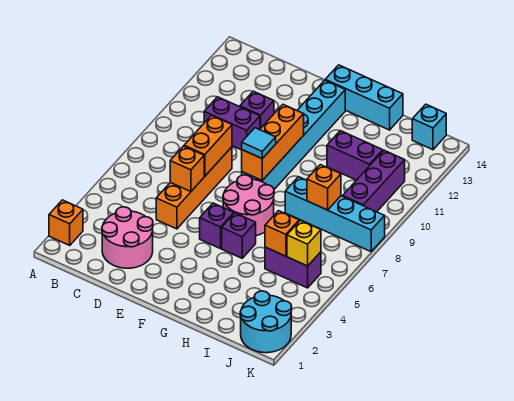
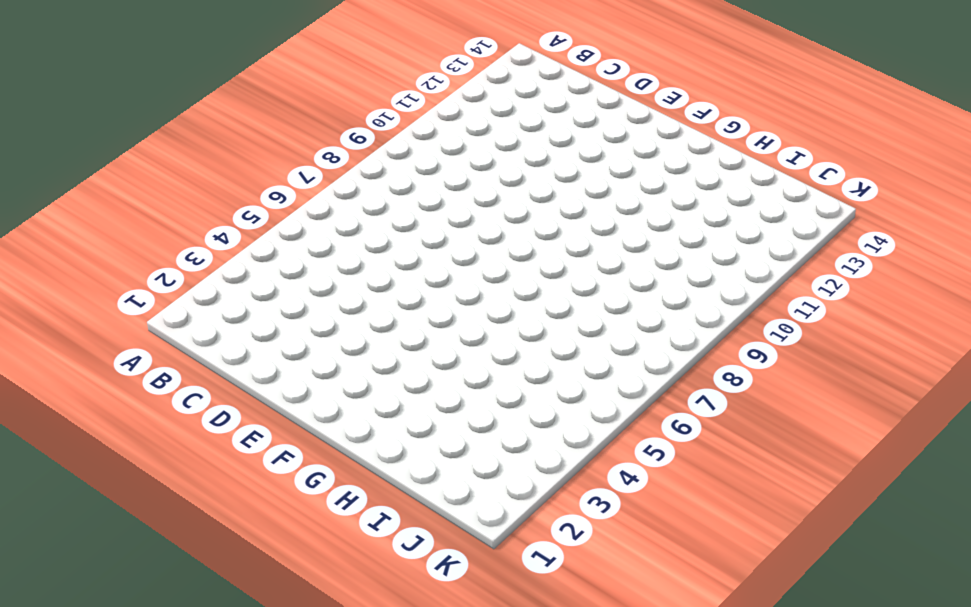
none -> orange brick A2 level 1
none -> pink round brick C2:D3 level 1
none -> purple brick C10:D10 level 1

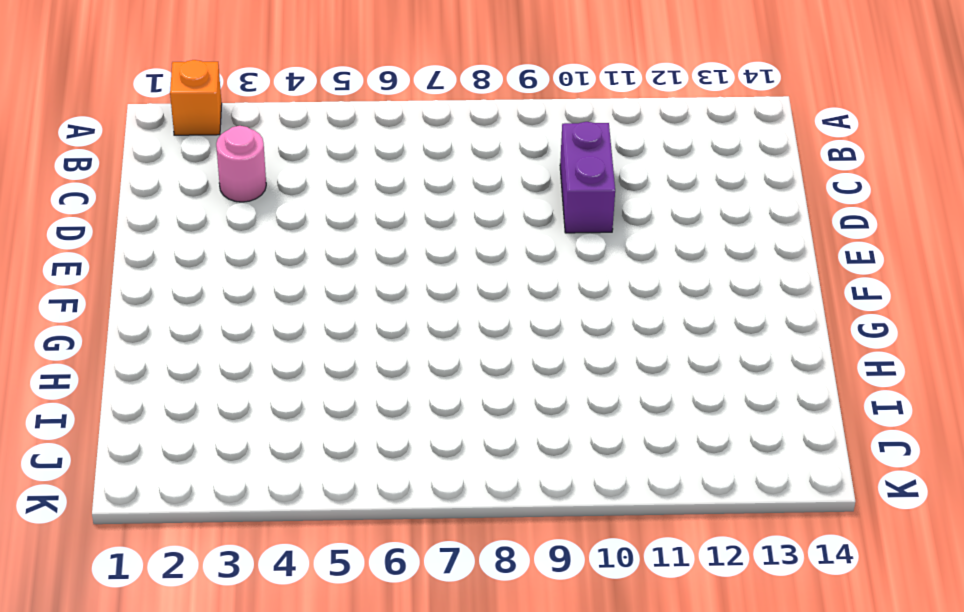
pink round brick C3 level 1 -> pink round brick C2:D3 level 1
none -> orange brick D5:D8 level 1
none -> purple brick D11 level 1
none -> purple brick F5 level 1

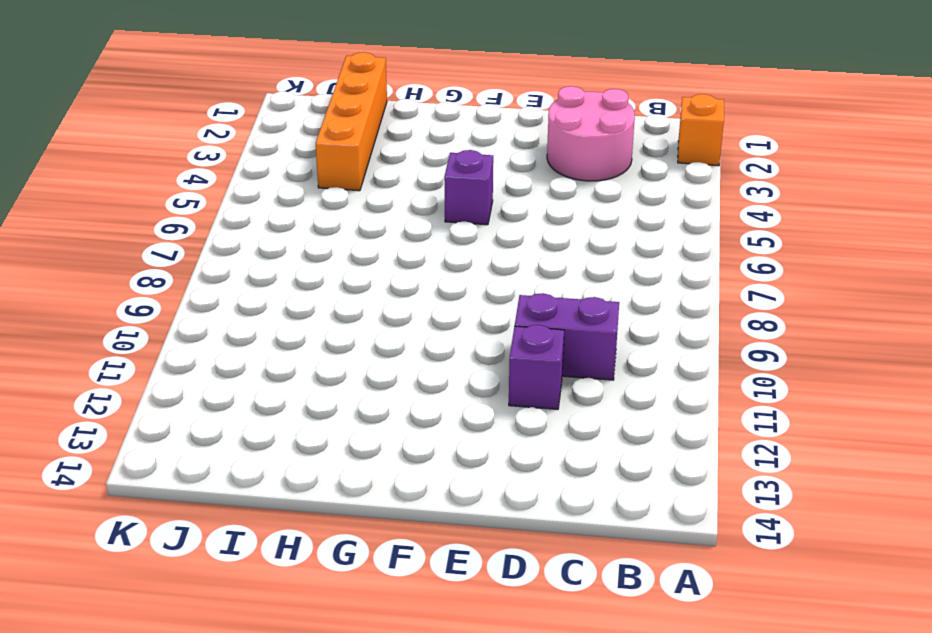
orange brick I1:I4 level 1 -> orange brick D5:D8 level 1
none -> pink round brick F6:G7 level 1
none -> cyan brick F8:F13 level 1
none -> cyan brick F14:H14 level 1

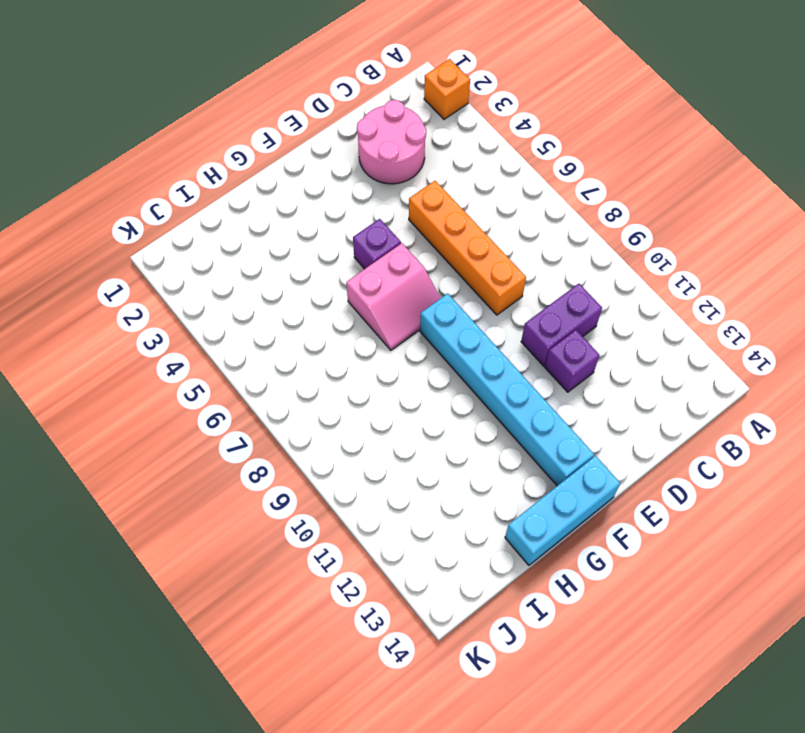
pink slope F6:G7 level 1 top 6 -> pink round brick F6:G7 level 1
none -> purple brick G5 level 1
none -> cyan brick H8:K8 level 1
none -> purple brick H11:I11 level 1

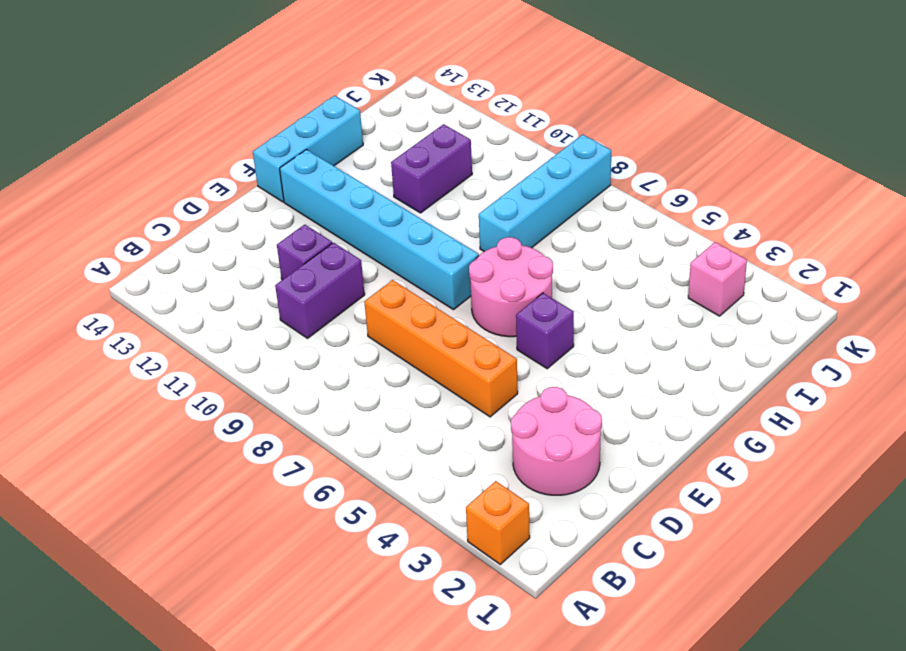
pink brick J3 level 1 -> none
none -> purple brick G5 level 1
none -> purple brick I5:J5 level 1
none -> cyan round brick J1:K2 level 1

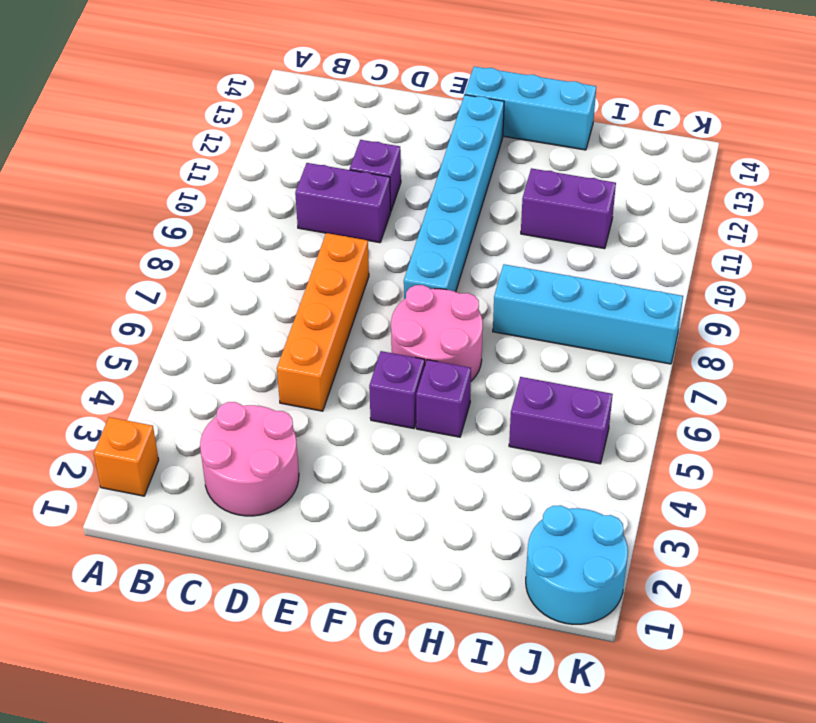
none -> purple brick J9:J11 level 1
none -> cyan brick J14 level 1
none -> orange brick D6 level 2

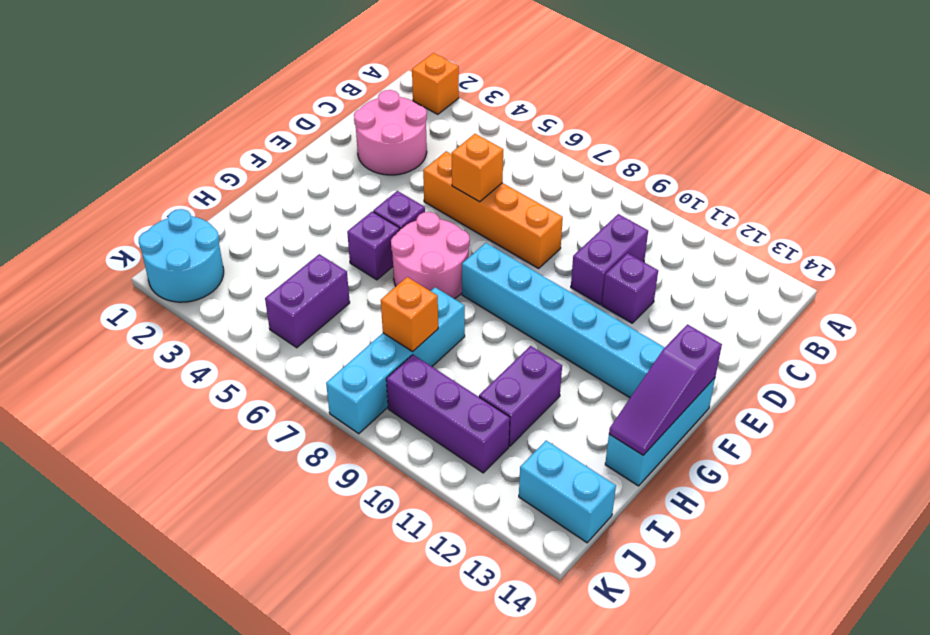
purple slope F14:H14 level 2 top F -> none
cyan brick J13:J14 level 1 -> cyan brick J14 level 1
none -> orange brick D7:D8 level 2
none -> orange brick F8:F10 level 2
none -> orange brick I5 level 2

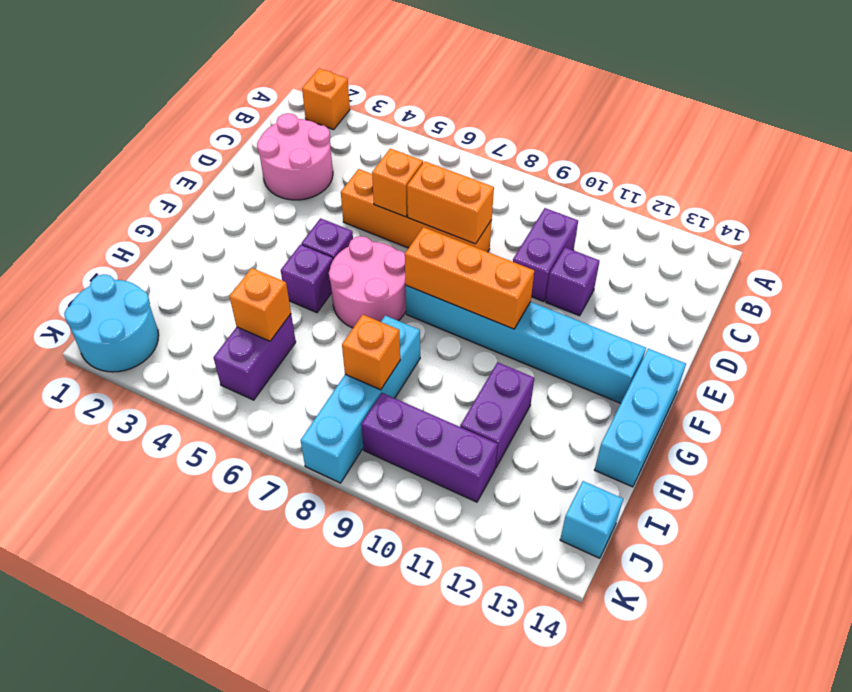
none -> yellow brick J5 level 2
none -> cyan tile F8 level 3

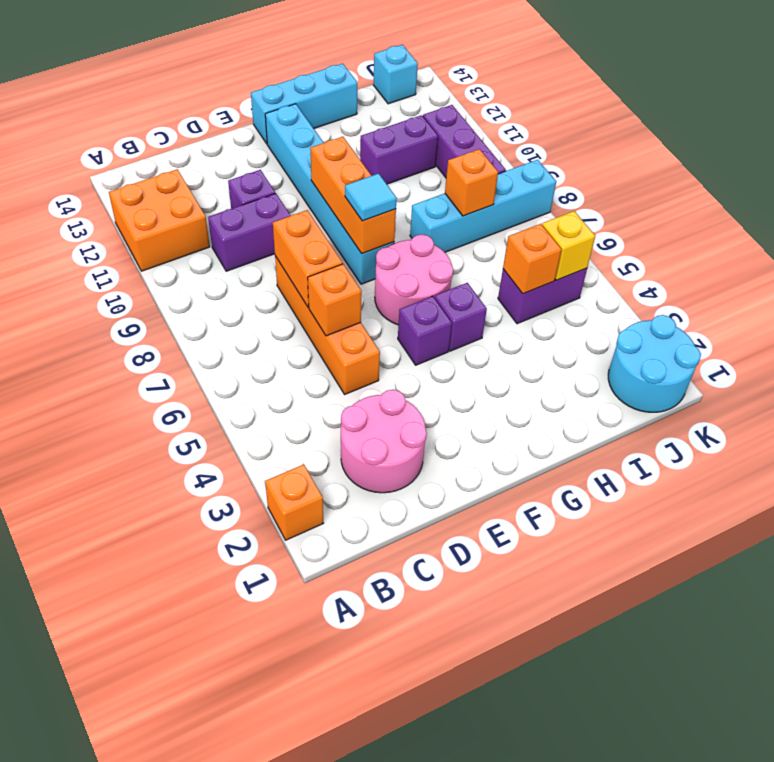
orange brick A11:B12 level 1 -> none

